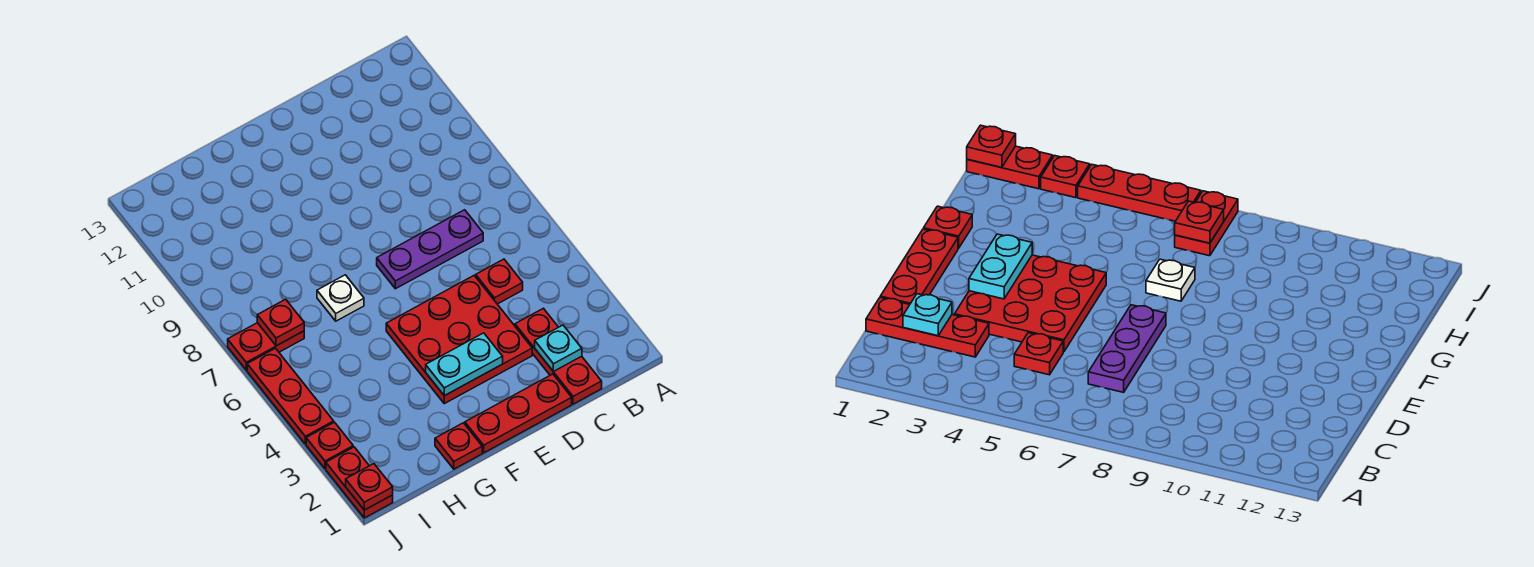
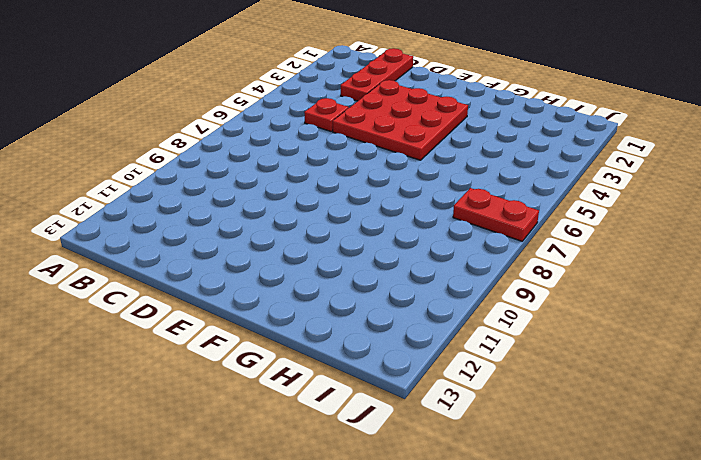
none -> purple plate C7:E7 level 1
none -> red plate D1:F1 level 1
none -> red plate G1 level 1

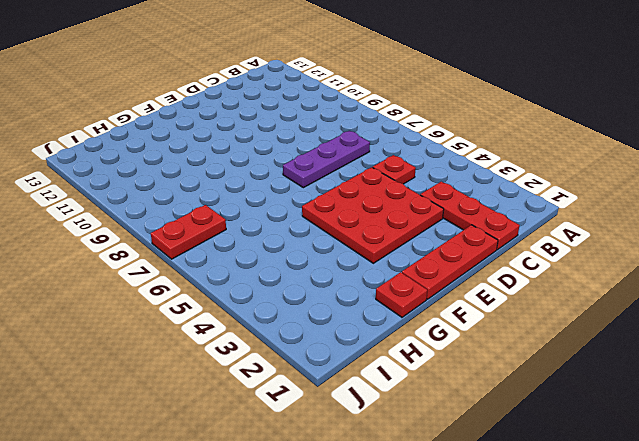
none -> white plate G7 level 1
none -> red plate J1:J2 level 1
none -> red plate J3 level 1

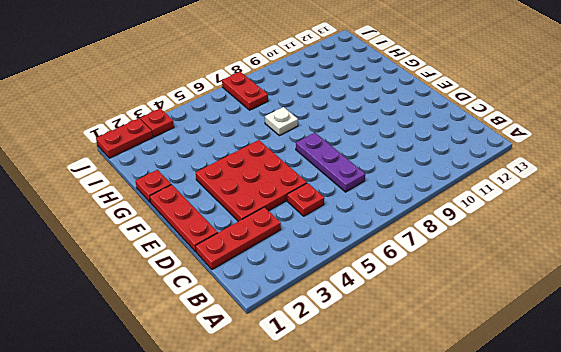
none -> red plate J4:J6 level 1
none -> cyan plate C2 level 2
none -> cyan plate E3:F3 level 2

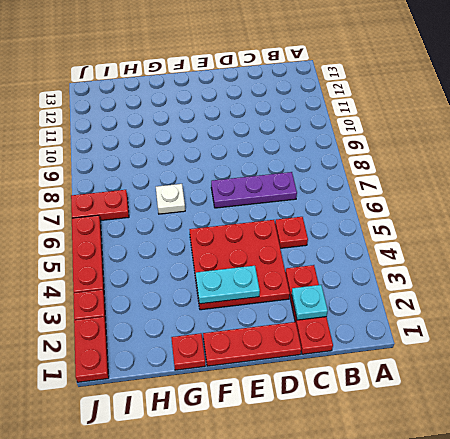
none -> red plate I7 level 2
none -> red plate J1 level 2

